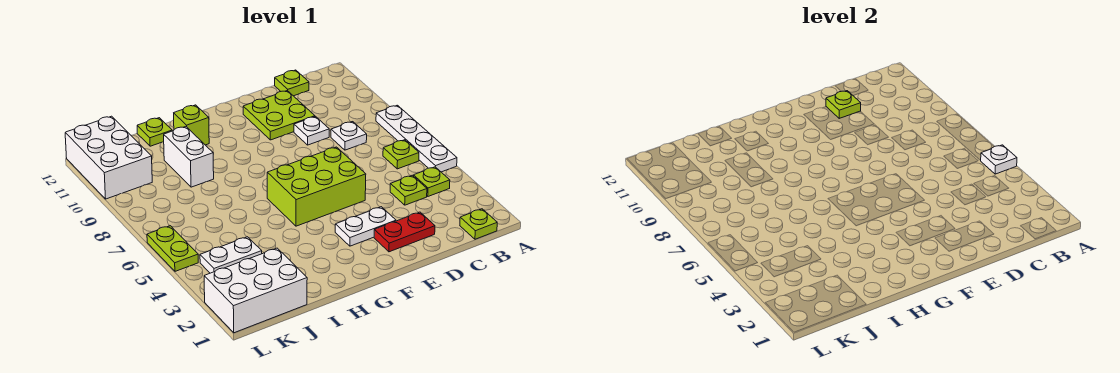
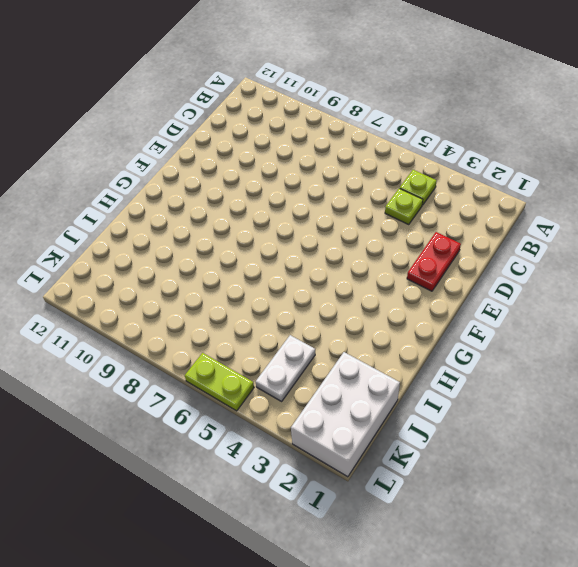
none -> white plate A5:A8 level 1
none -> lime plate B1 level 1
none -> lime plate B6 level 1

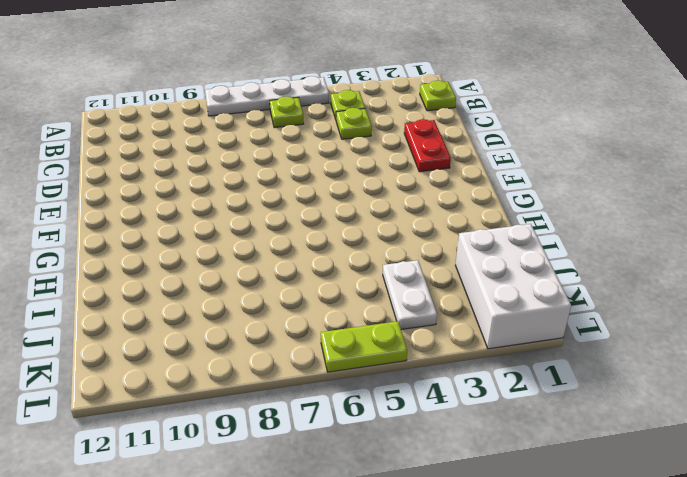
none -> white plate C8 level 1
none -> lime plate C12 level 1
none -> white plate D9 level 1

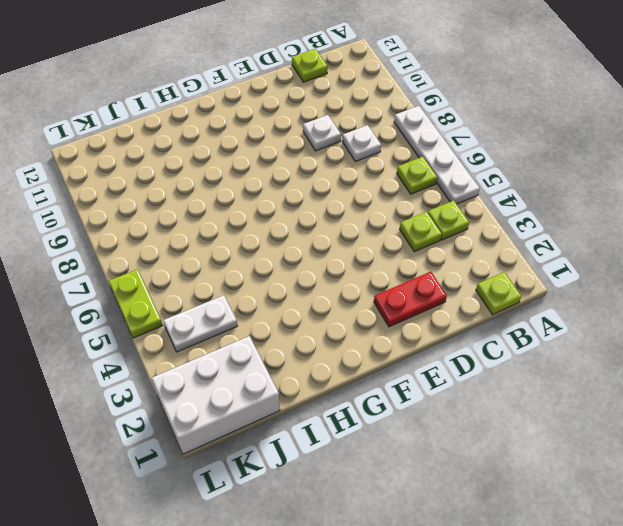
none -> lime plate D10:E11 level 1
none -> white plate E3:F3 level 1
none -> lime brick E5:G6 level 1

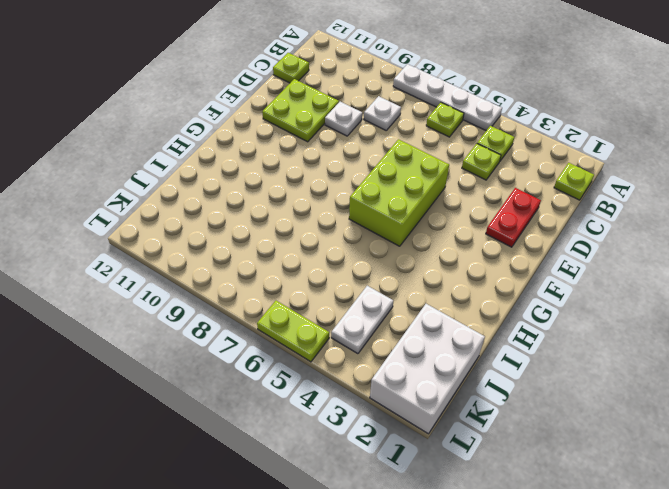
none -> white plate E3:F3 level 1
none -> lime brick H11 level 1
none -> white brick I9:I10 level 1

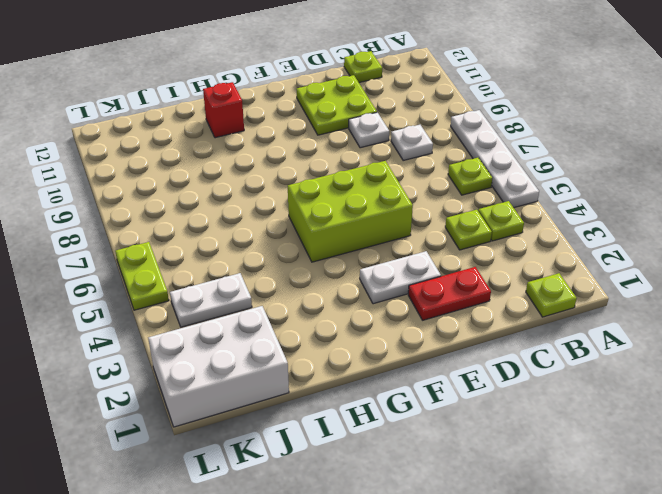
red brick H11 level 1 -> lime brick H11 level 1
none -> white brick I9:I10 level 1
none -> lime plate I12 level 1
none -> white brick K10:L12 level 1

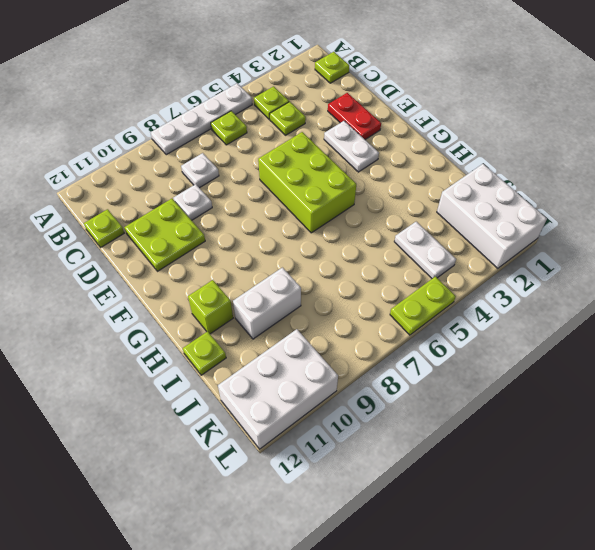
none -> white plate A5 level 2
none -> lime plate D11 level 2

